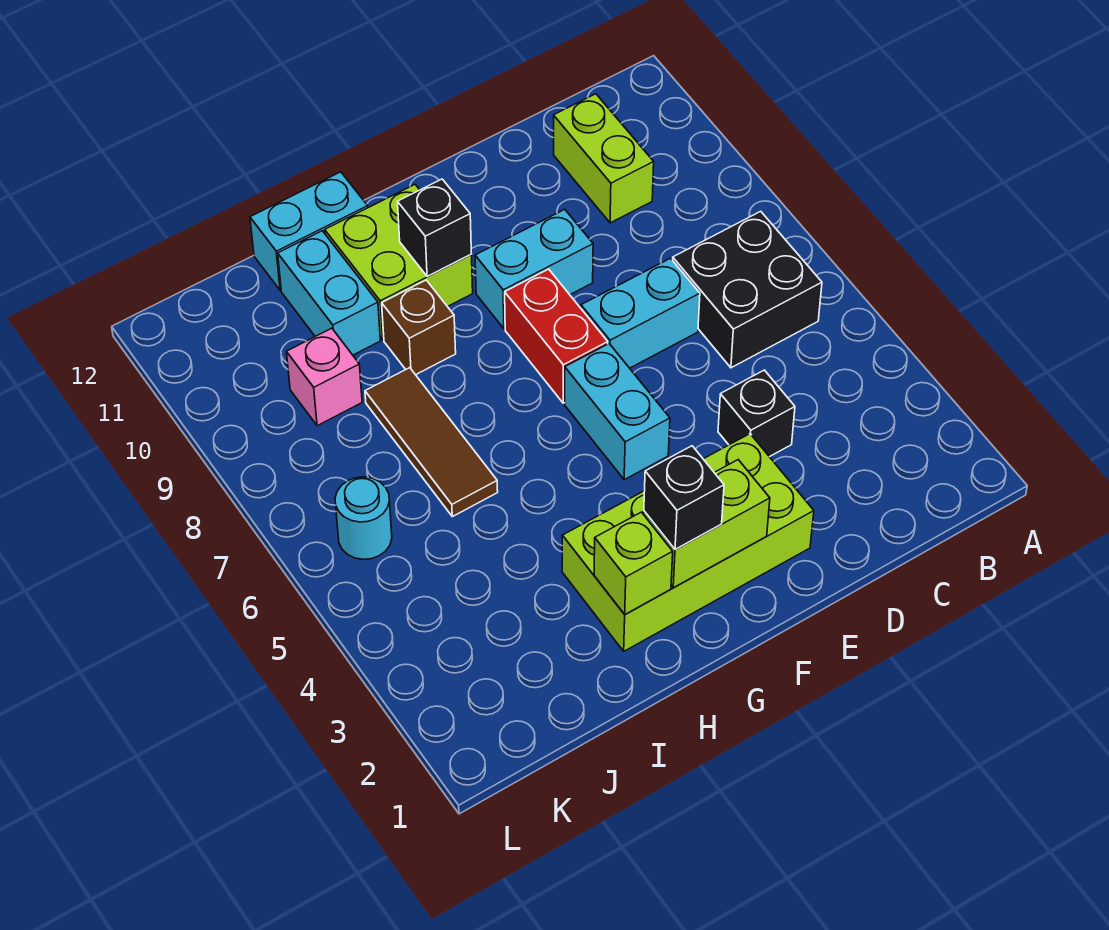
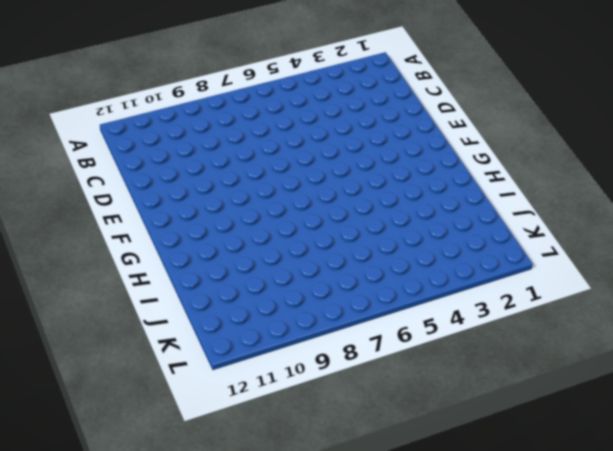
none -> black brick B6:C7 level 1
none -> lime brick C10:C11 level 1
none -> black brick D4 level 1

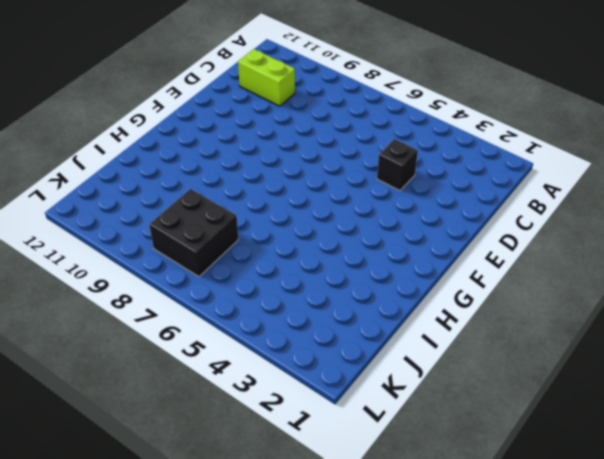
black brick J7:K8 level 1 -> black brick B6:C7 level 1
none -> cyan brick D7:E7 level 1
none -> lime brick E2:H3 level 1
none -> cyan brick E9:F9 level 1

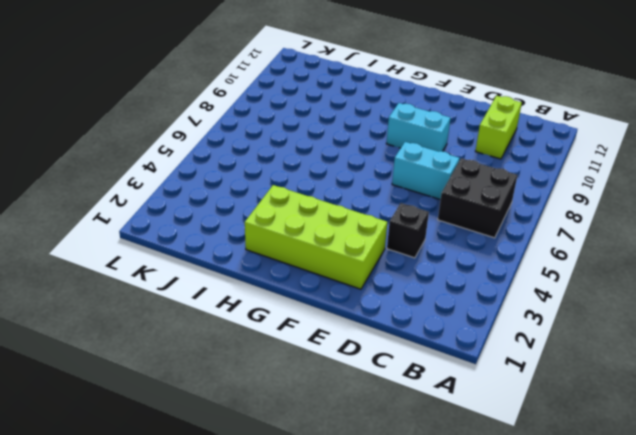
none -> cyan brick F5:F6 level 1
none -> red brick F7:F8 level 1
none -> lime brick G10:H11 level 1

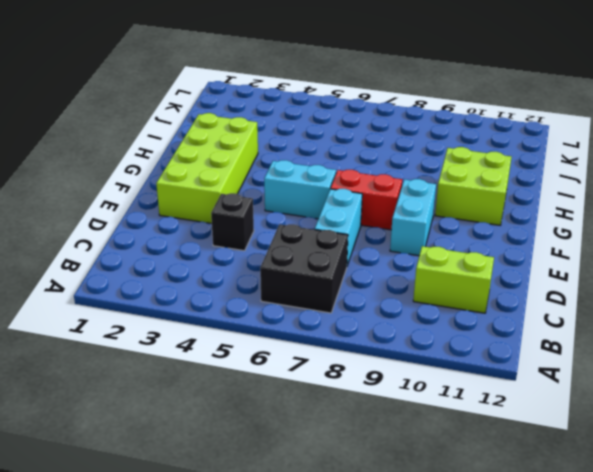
none -> brown brick H9 level 1
none -> cyan brick H12:I12 level 1
none -> brown tile I6:I8 level 1

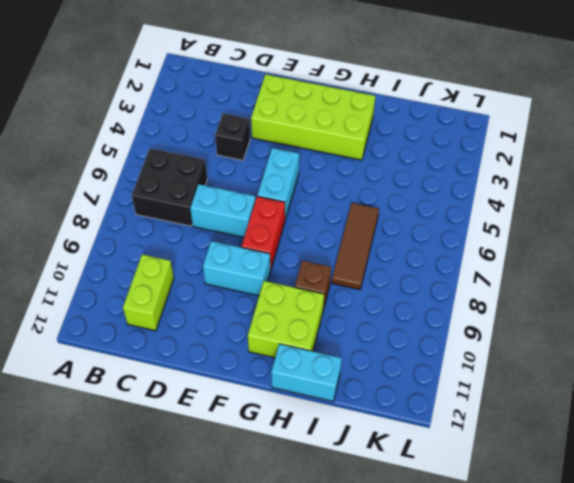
none -> cyan brick I10:I11 level 1
none -> pink brick J9 level 1
none -> cyan round brick K6 level 1

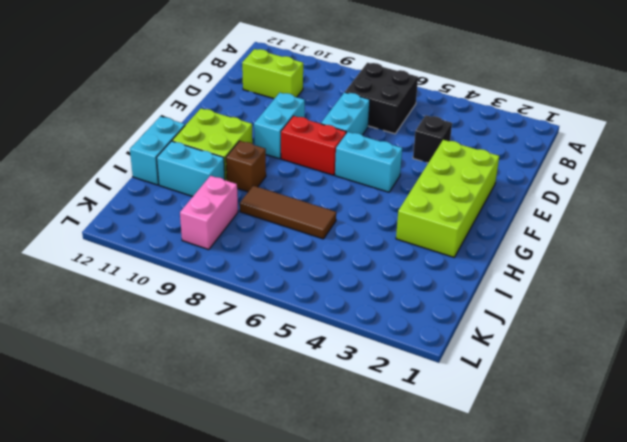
pink brick J9:K9 level 1 -> pink brick J9 level 1
none -> cyan round brick K6 level 1
none -> lime brick F2:G2 level 2
none -> black brick G10 level 2

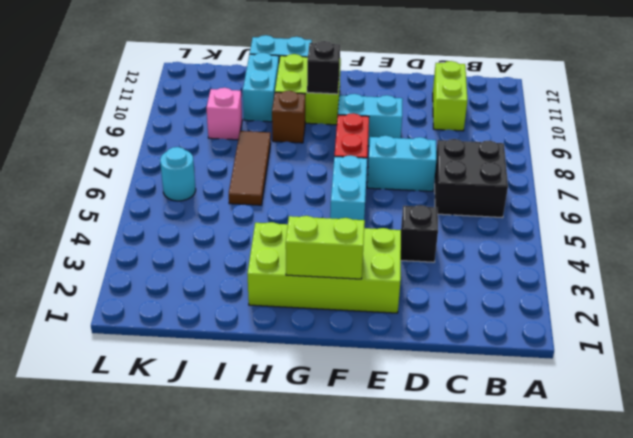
none -> lime brick H2 level 2
none -> black brick G2 level 3

